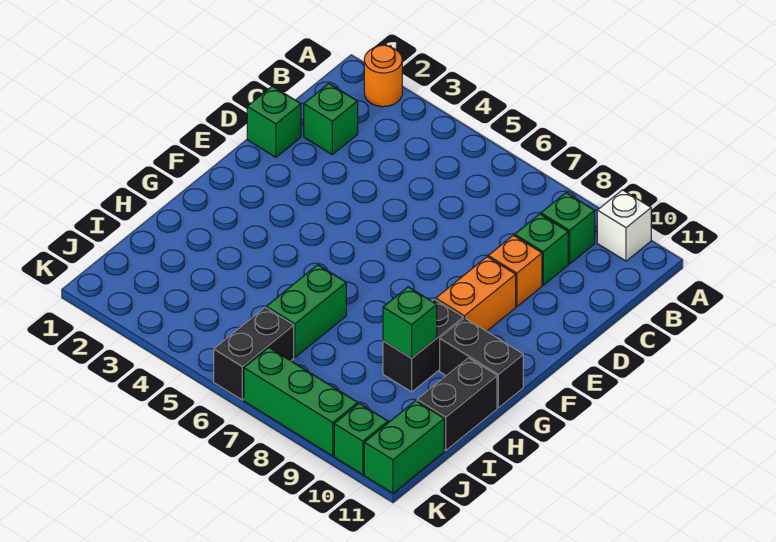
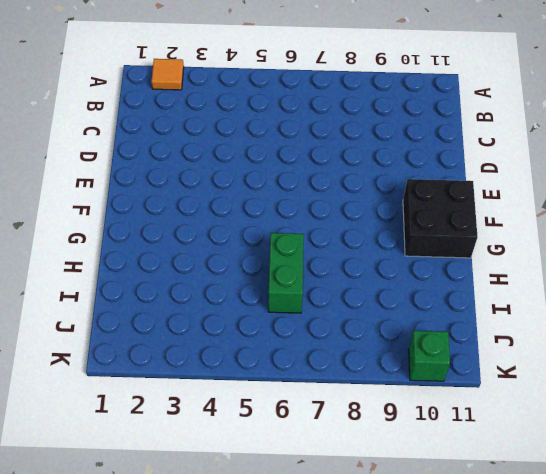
orange tile A2 level 1 -> orange round brick A2 level 1
black brick F10:G11 level 1 -> black brick G10:G11 level 1
none -> white brick A10 level 1
none -> green brick B9 level 1
none -> green brick C2 level 1

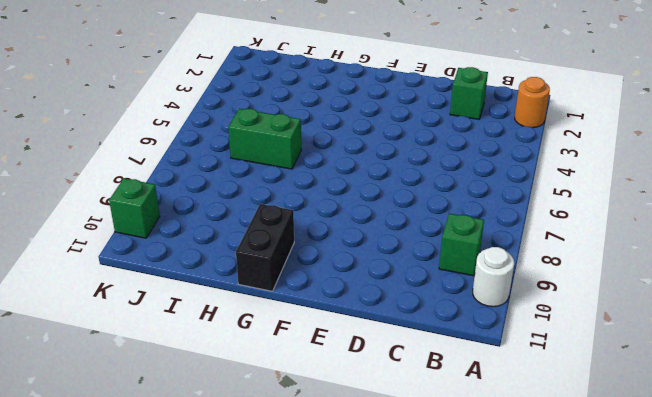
white round brick A10 level 1 -> white brick A10 level 1
none -> green brick C9 level 1
none -> green brick D1 level 1
none -> orange brick D9 level 1

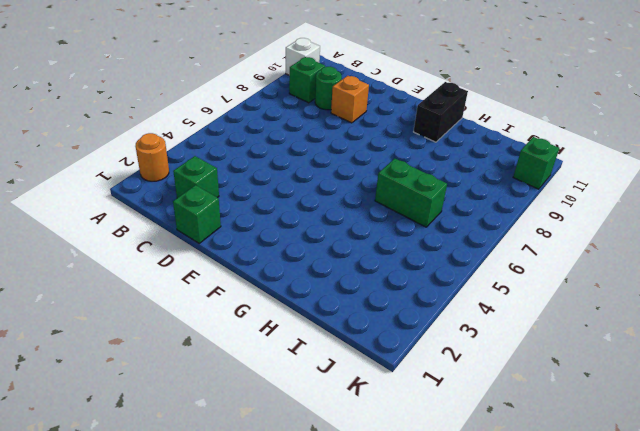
green round brick C9 level 1 -> green brick C9 level 1
none -> orange brick E9:F9 level 1
none -> black brick G9:H9 level 1
none -> black brick H11:I11 level 1

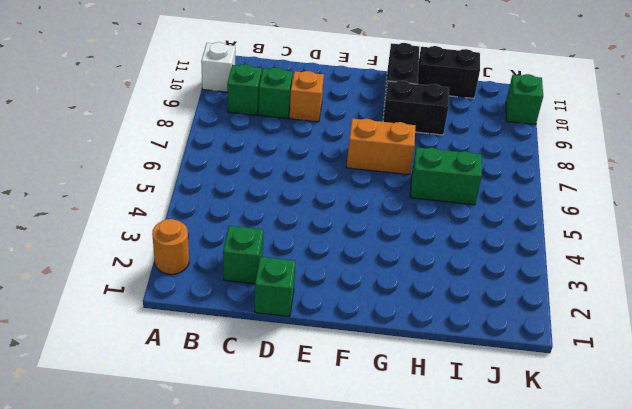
orange brick F7:G7 level 1 -> orange brick E9:F9 level 1
none -> black brick J6:K6 level 1
none -> green brick J11:K11 level 1
none -> green brick K7:K9 level 1

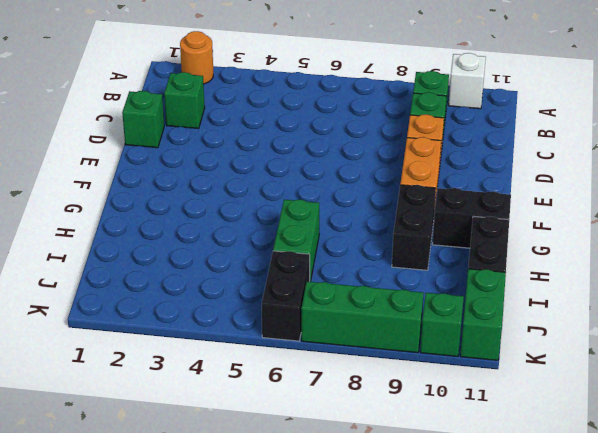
none -> green brick H9 level 2

